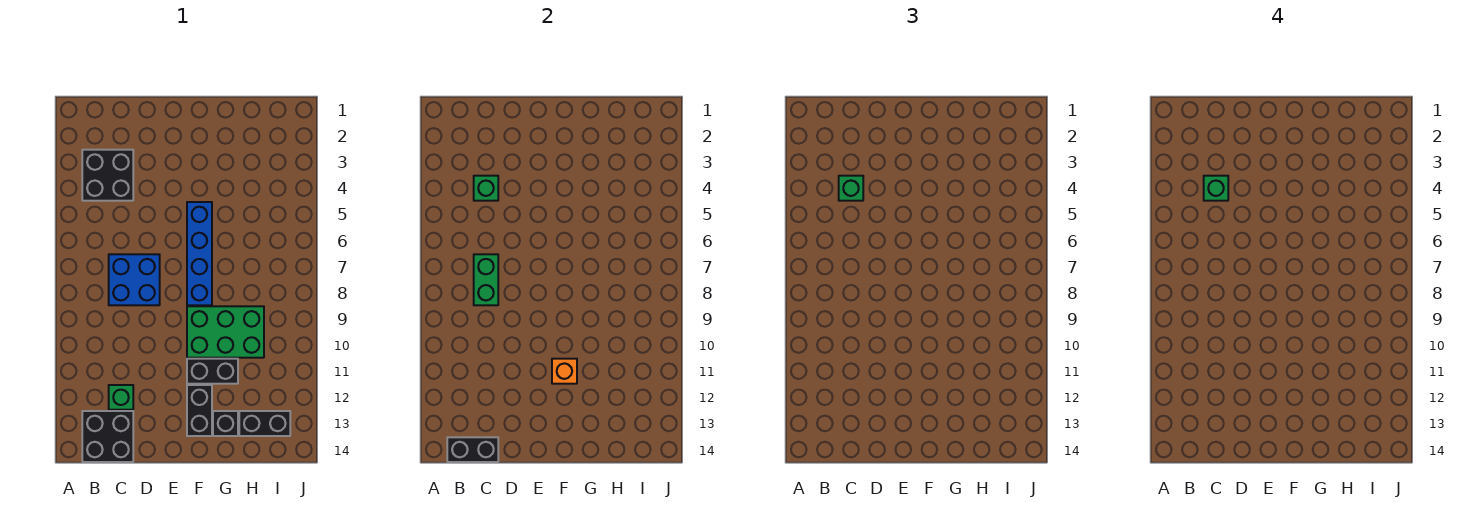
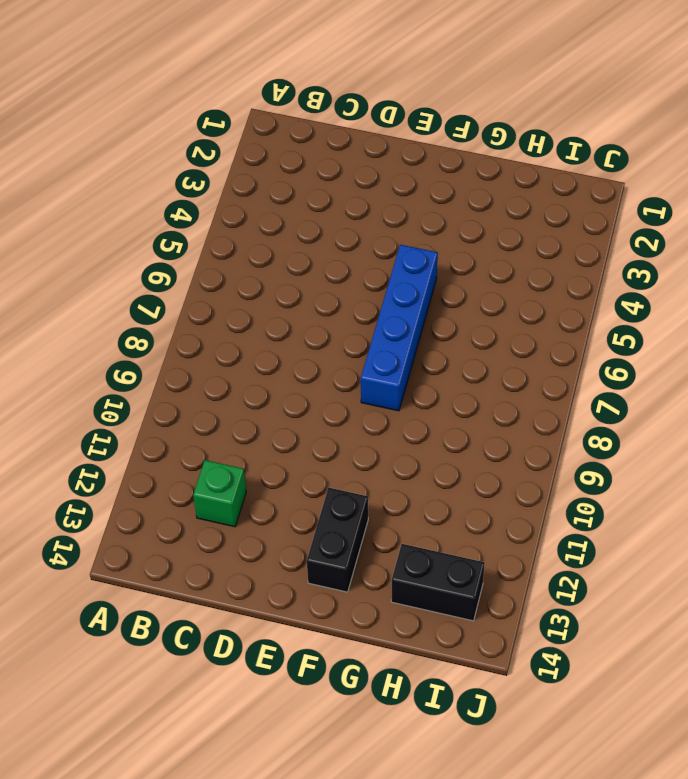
none -> black brick B3:C4 level 1
none -> black brick B13:C14 level 1
none -> blue brick C7:D8 level 1

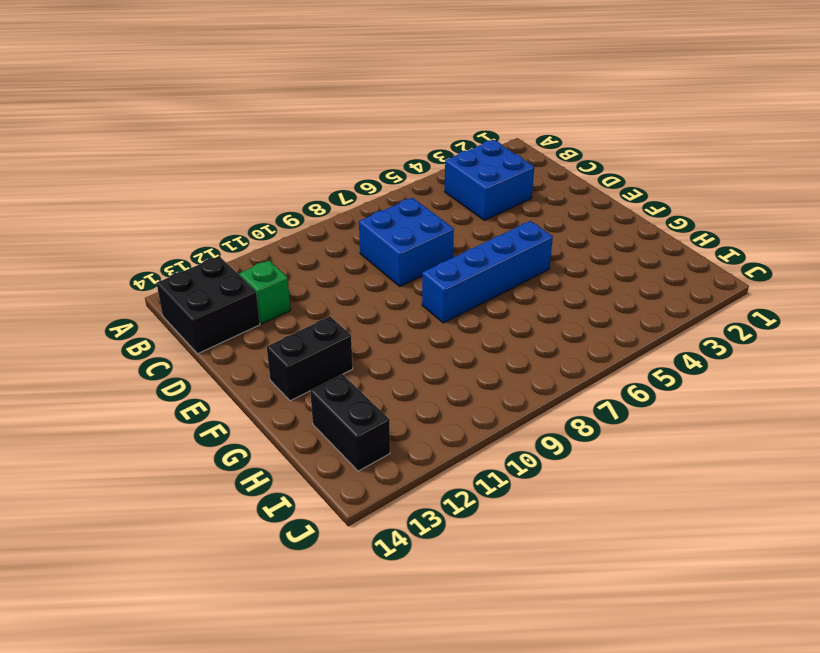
blue brick B3:C4 level 1 -> black brick B3:C4 level 1
none -> green brick F9:H10 level 1
none -> black brick F11:G11 level 1
none -> black brick G13 level 1

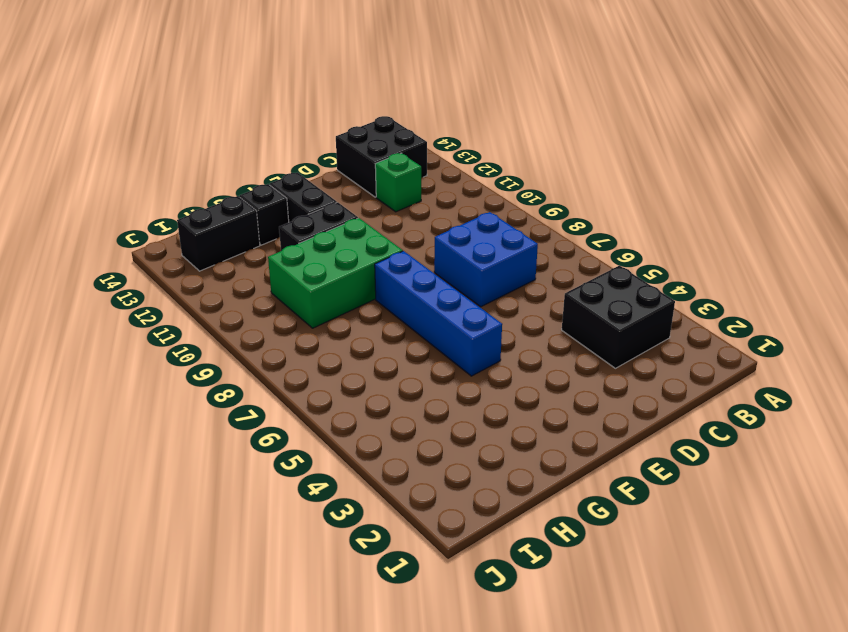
none -> black brick B14:C14 level 2
none -> green brick C4 level 2
none -> green brick C7:C8 level 2

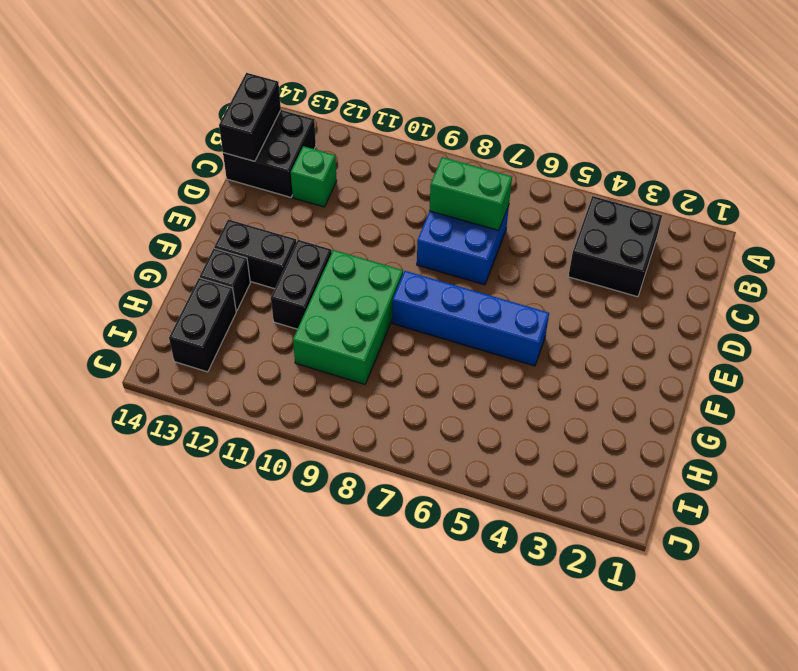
none -> green brick C4 level 2
none -> orange brick F11 level 2
none -> green brick C4 level 3

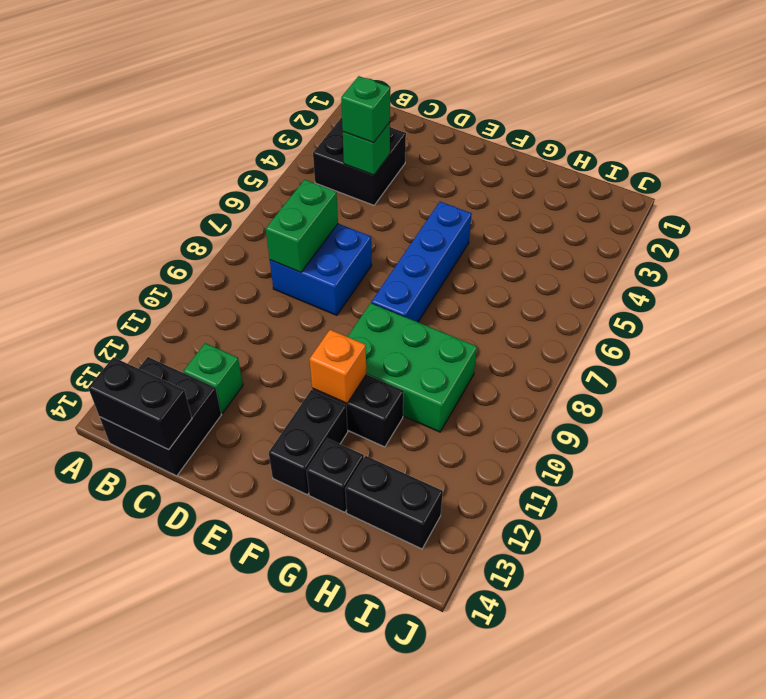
none -> green brick C4 level 4

